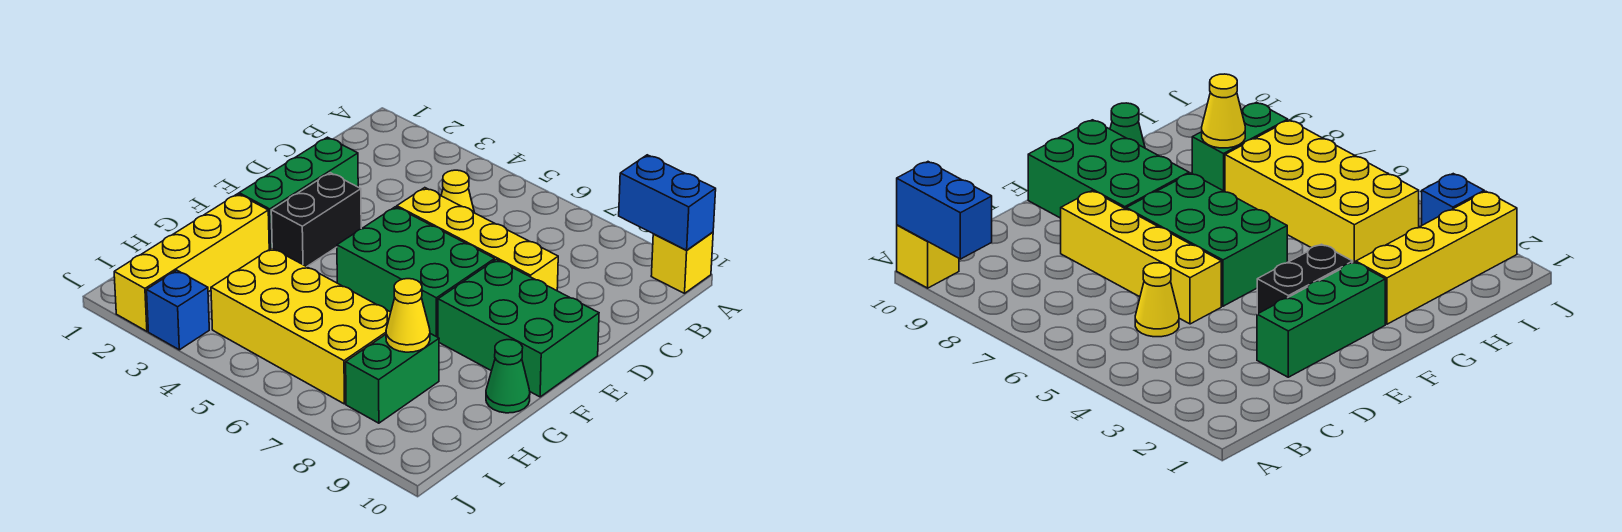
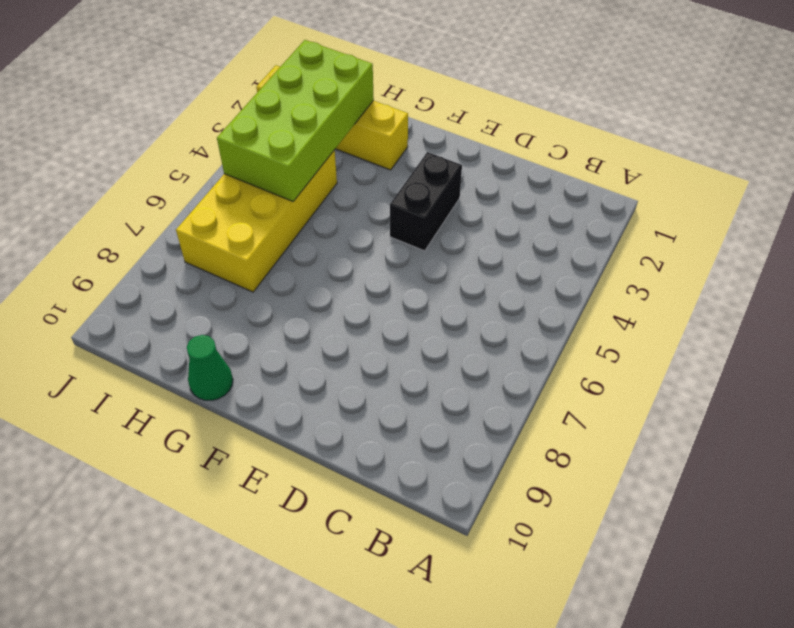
black brick E3:E4 level 1 -> black brick E3:F3 level 1
lime brick H2:I5 level 2 -> none
none -> yellow brick A10 level 1
none -> yellow cone C5 level 1
none -> green brick D2:F2 level 1

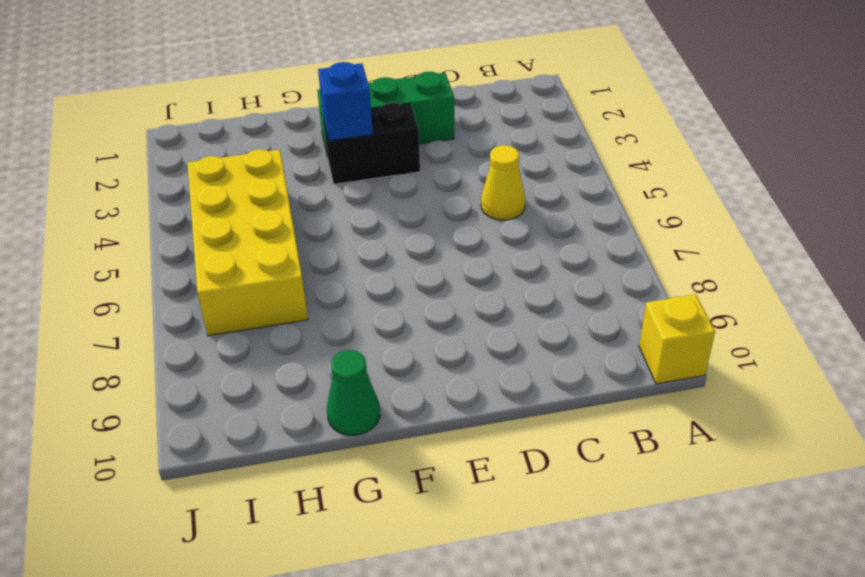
blue brick F3 level 2 -> blue brick J3 level 1
none -> yellow brick D5:D8 level 1
none -> green brick E5:F7 level 1
none -> green brick E8:F10 level 1

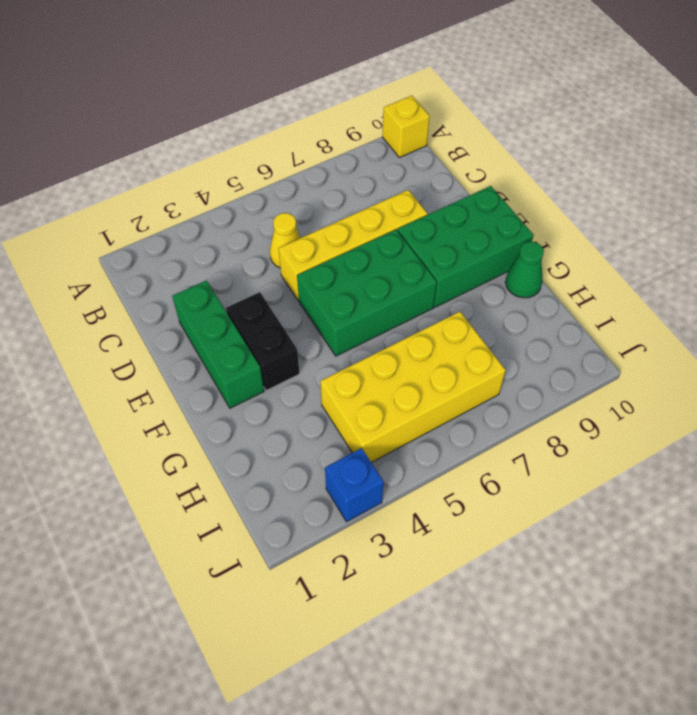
none -> yellow brick G2:J2 level 1
none -> green brick H8:I8 level 1
none -> blue brick A9:A10 level 2

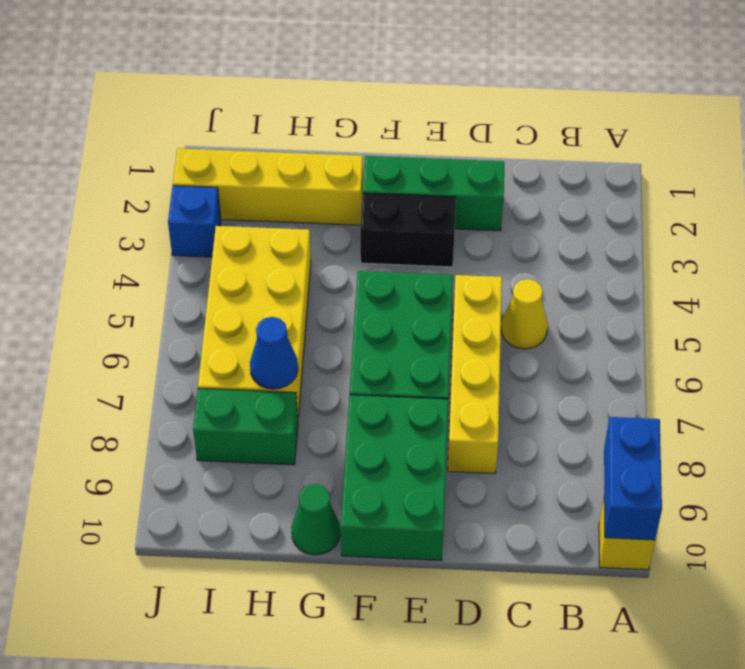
blue cone H7 level 2 -> none
none -> yellow cone H8 level 2

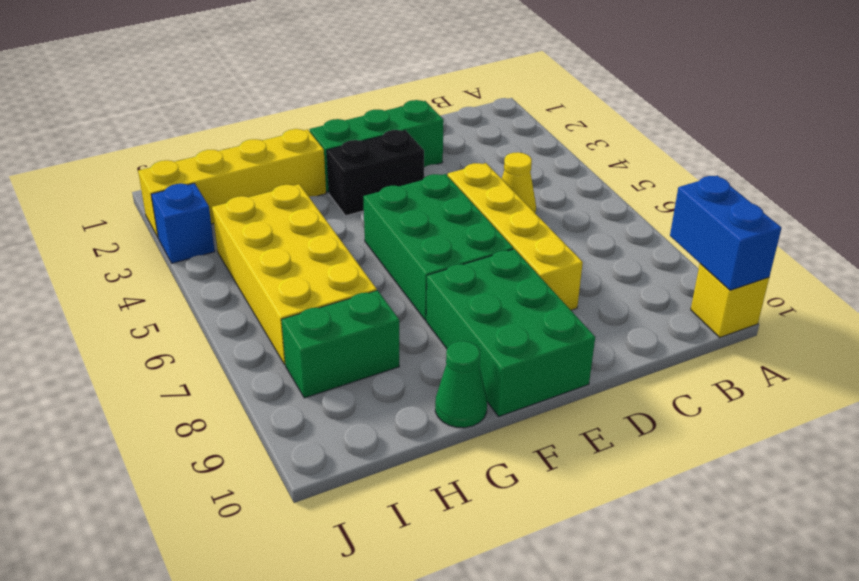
none -> yellow cone H8 level 2

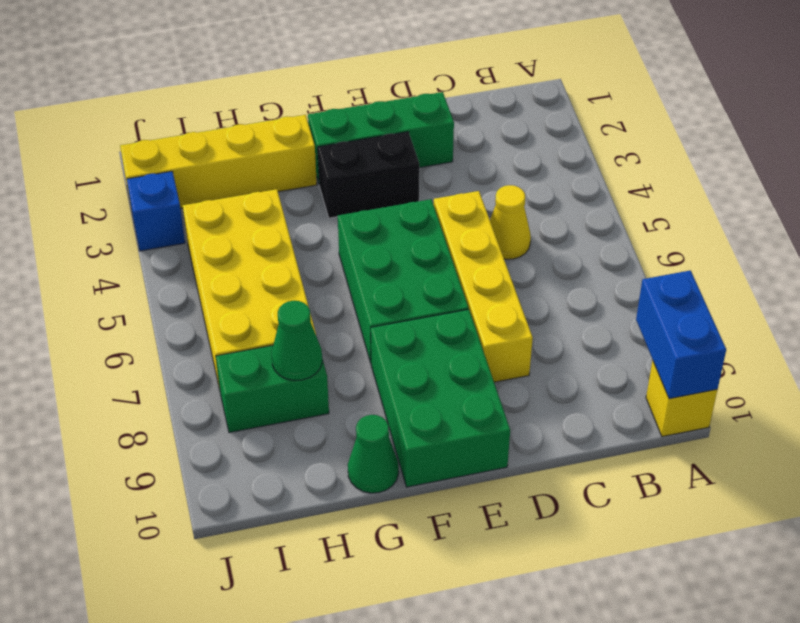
green cone H8 level 2 -> yellow cone H8 level 2

